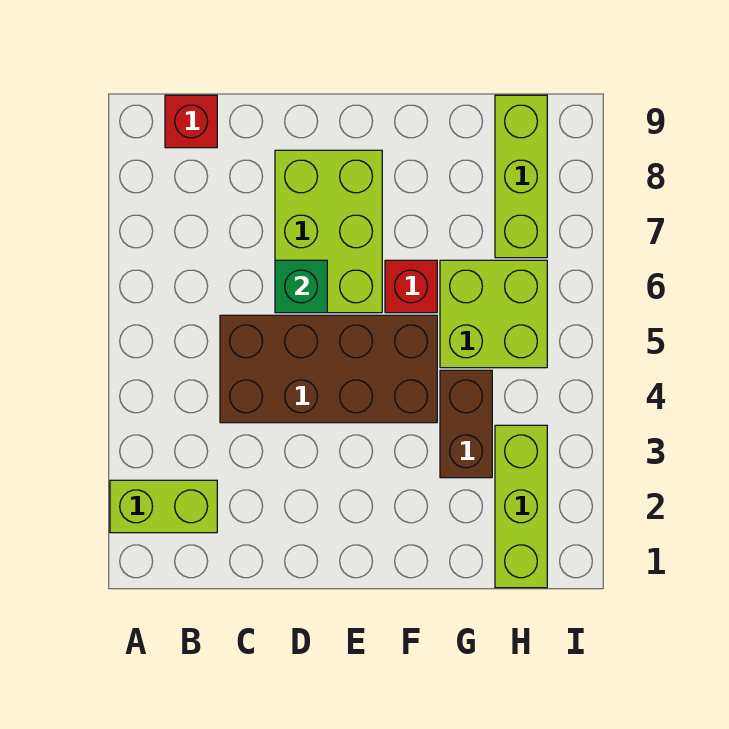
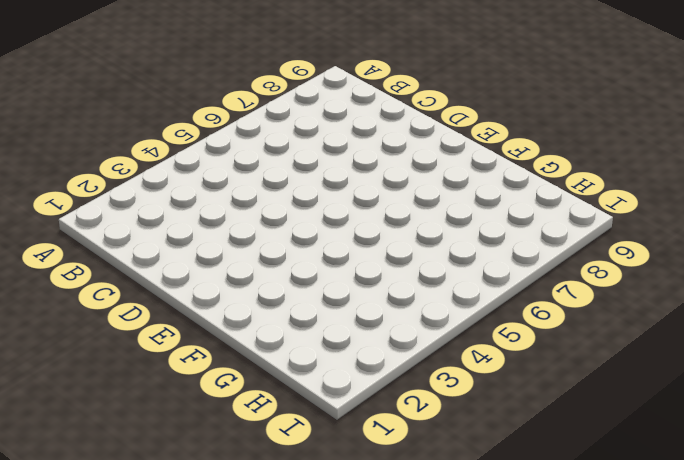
none -> lime brick A2:B2 level 1
none -> red brick B9 level 1

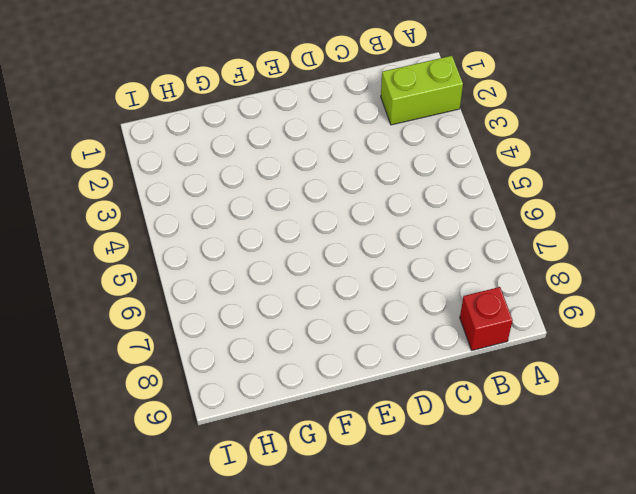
none -> brown brick C4:F5 level 1
none -> lime brick D6:E8 level 1

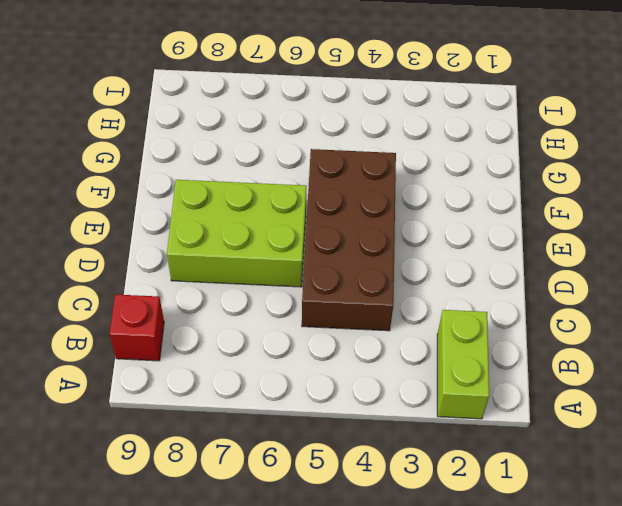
none -> red brick F6 level 1
none -> brown brick G3:G4 level 1

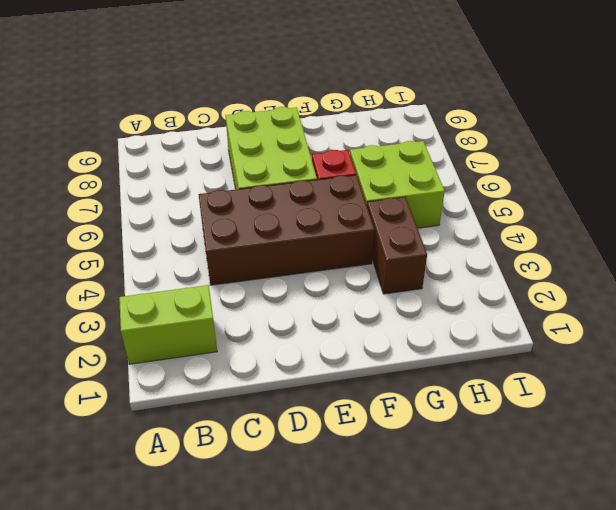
none -> red brick B9 level 1
none -> lime brick H1:H3 level 1

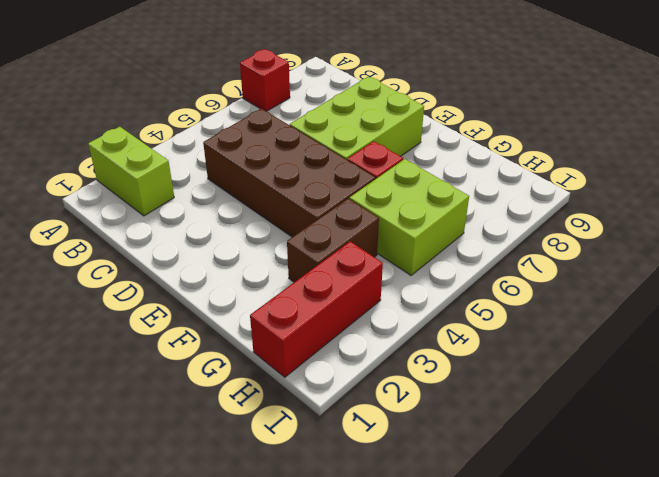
red brick A7 level 1 -> red brick B9 level 1
red brick H1:H3 level 1 -> lime brick H1:H3 level 1
none -> lime brick H7:H9 level 1
none -> green brick D6 level 2

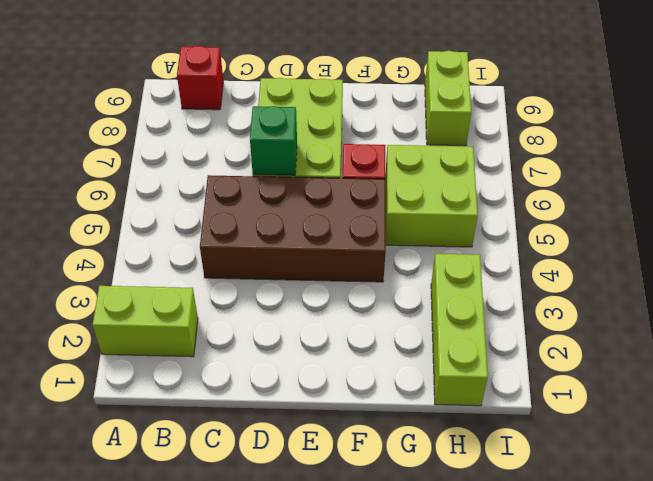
lime brick H8:H9 level 1 -> lime brick H7:H9 level 1
none -> brown brick G3:G4 level 1

